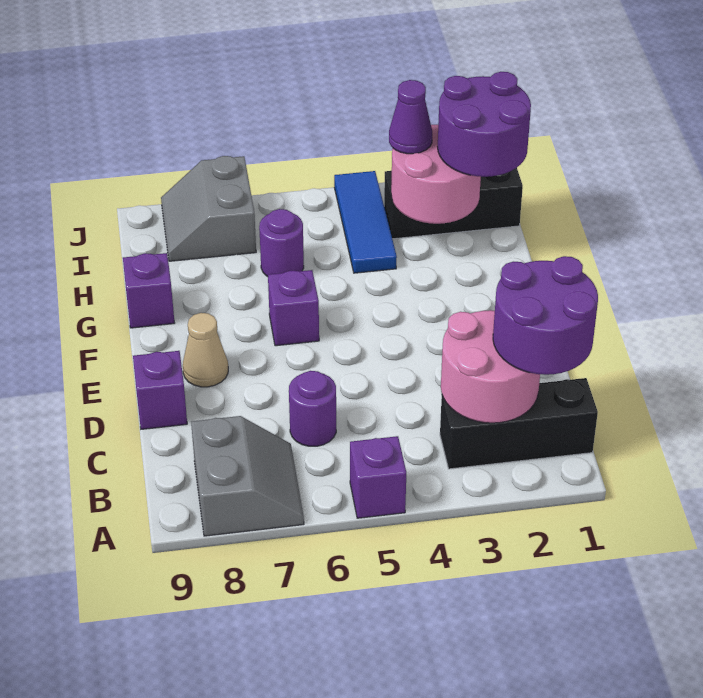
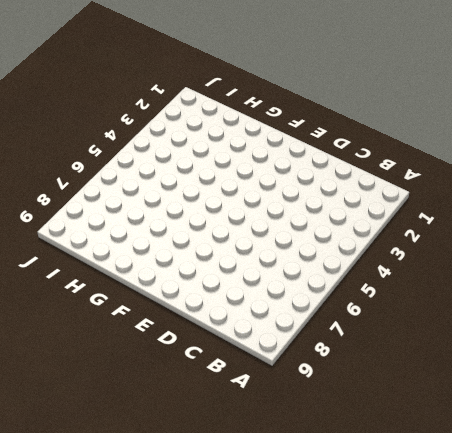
none -> purple brick A5 level 1
none -> grey slope A7:B8 level 1 top 8
none -> black brick B1:B3 level 1

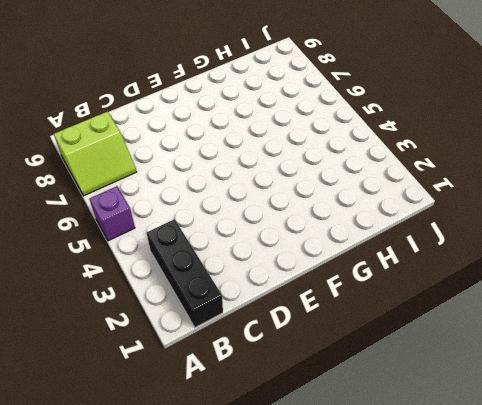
lime slope A7:B8 level 1 top 8 -> grey slope A7:B8 level 1 top 8
none -> purple round brick C6 level 1
none -> purple brick D9 level 1
none -> tan cone E8 level 1

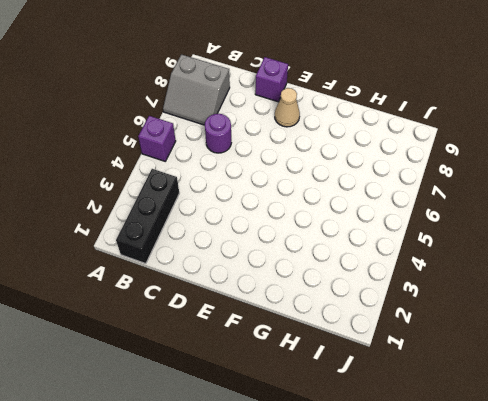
none -> purple brick F6 level 1
none -> purple brick G9 level 1
none -> blue tile H4:J4 level 1

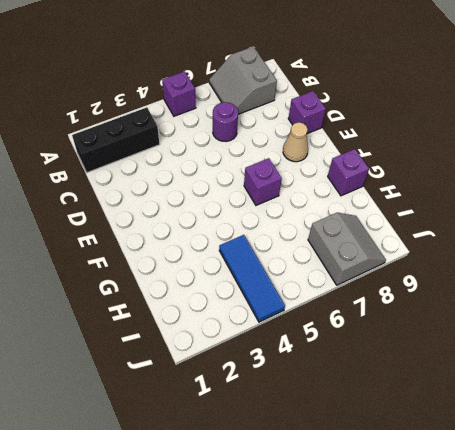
none -> purple round brick H6 level 1
none -> black brick I1:I3 level 1
none -> pink round brick B2:C3 level 2

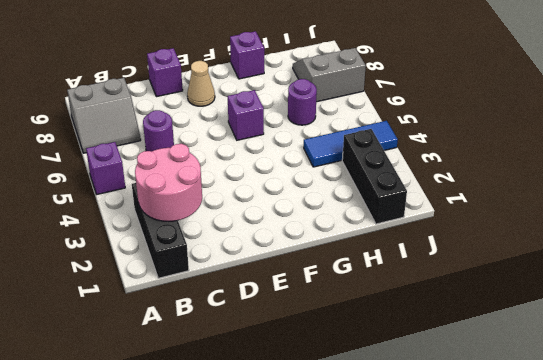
none -> pink round brick H2:I3 level 2
none -> purple round brick B1:C2 level 3
none -> purple round brick H1:I2 level 3

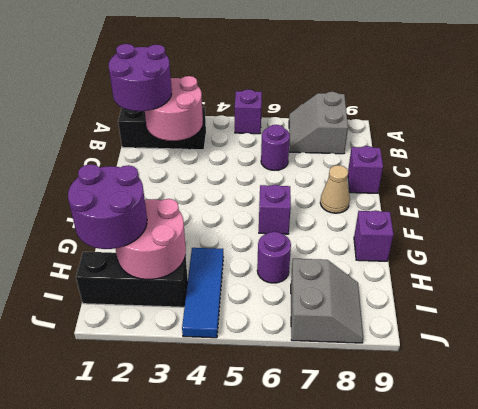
none -> purple cone I3 level 3

